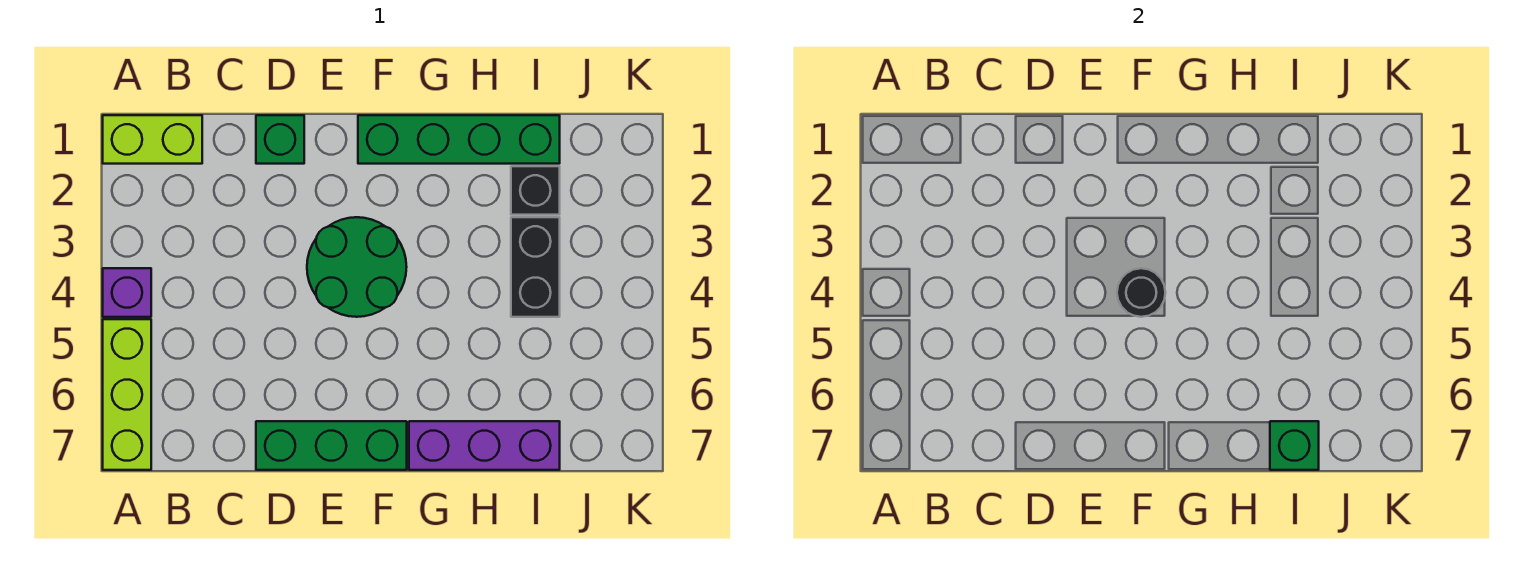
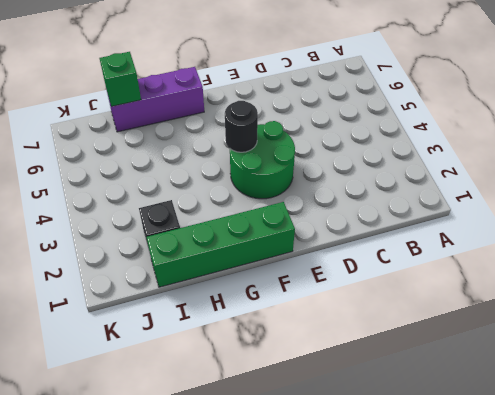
none -> lime brick A1:B1 level 1
none -> purple brick A4 level 1
none -> lime brick A5:A7 level 1

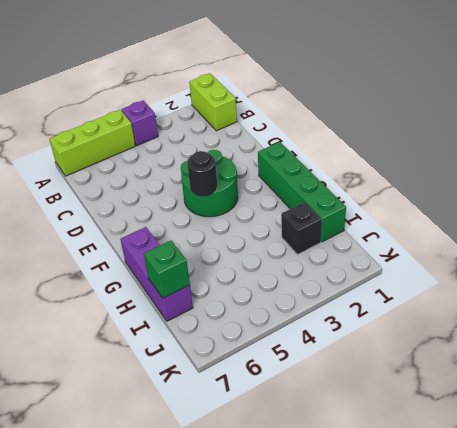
none -> green brick D1 level 1
none -> green brick D7:F7 level 1
none -> black brick I3:I4 level 1

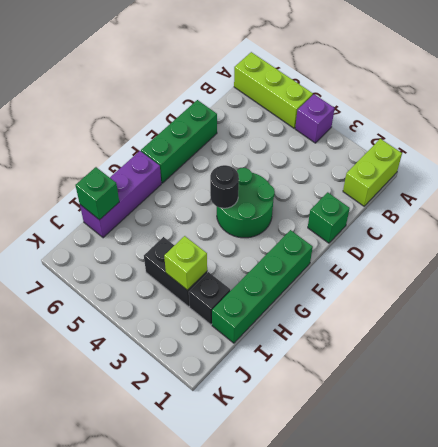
lime brick I3 level 2 -> none

